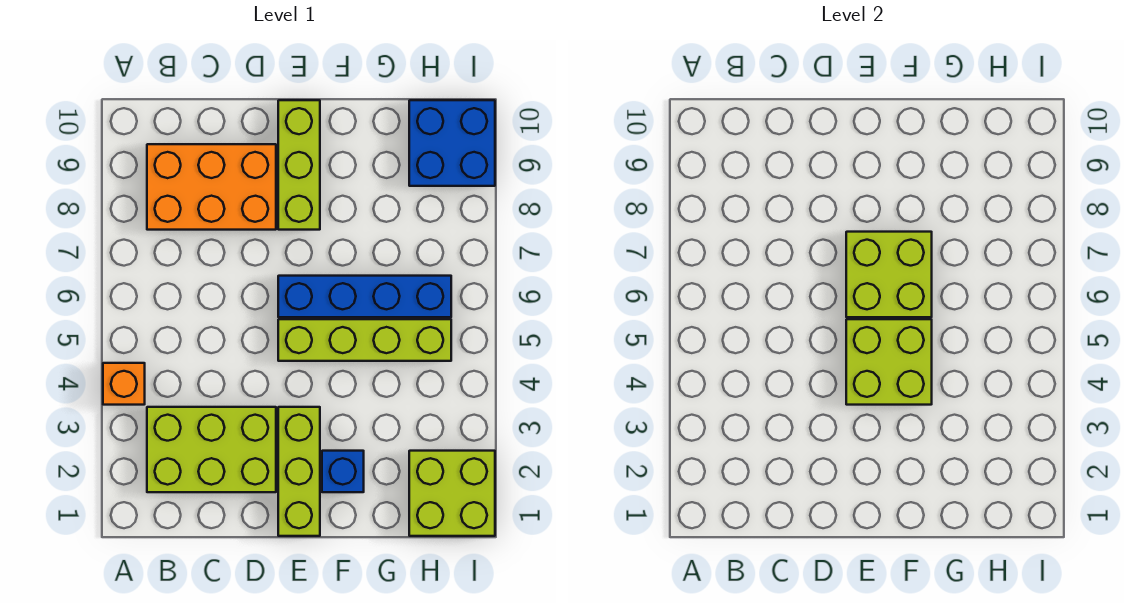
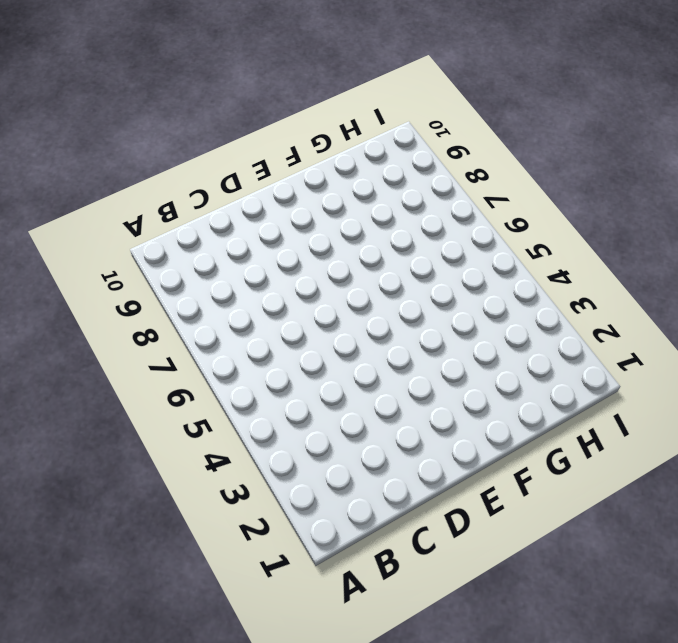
none -> orange brick A4 level 1
none -> lime brick B2:D3 level 1
none -> orange brick B8:D9 level 1

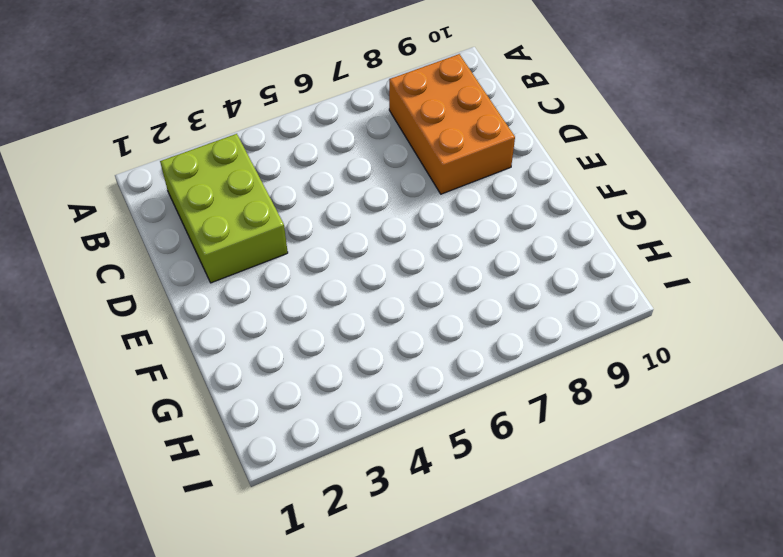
none -> orange brick A4 level 1
none -> lime brick E1:E3 level 1
none -> lime brick E5:H5 level 1

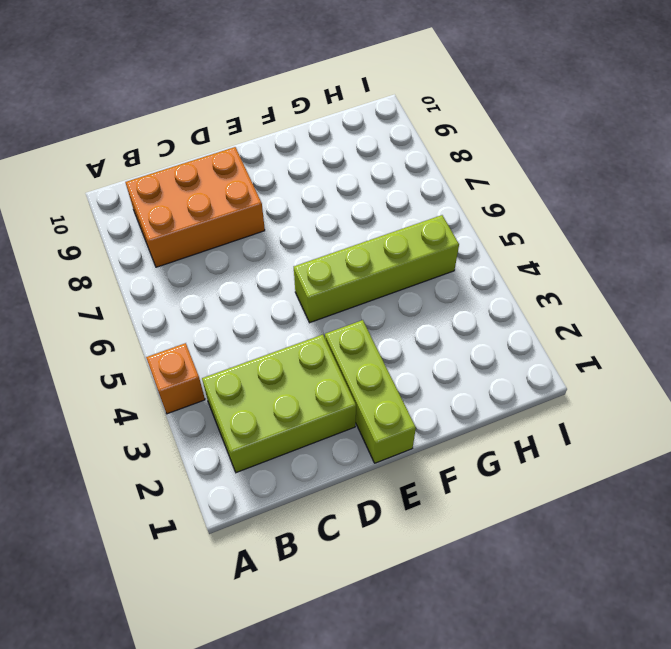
none -> blue brick E6:H6 level 1
none -> lime brick E8:E10 level 1
none -> blue brick F2 level 1

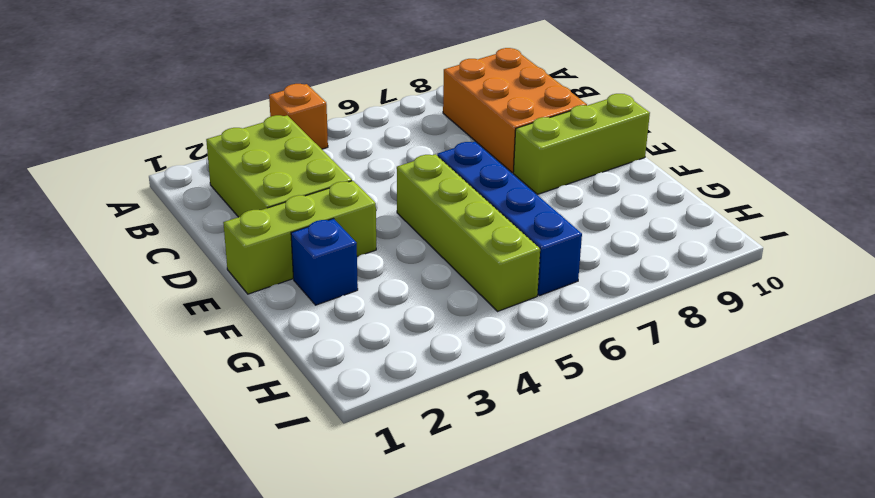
none -> lime brick H1:I2 level 1
none -> blue brick H9:I10 level 1
none -> lime brick E4:F5 level 2

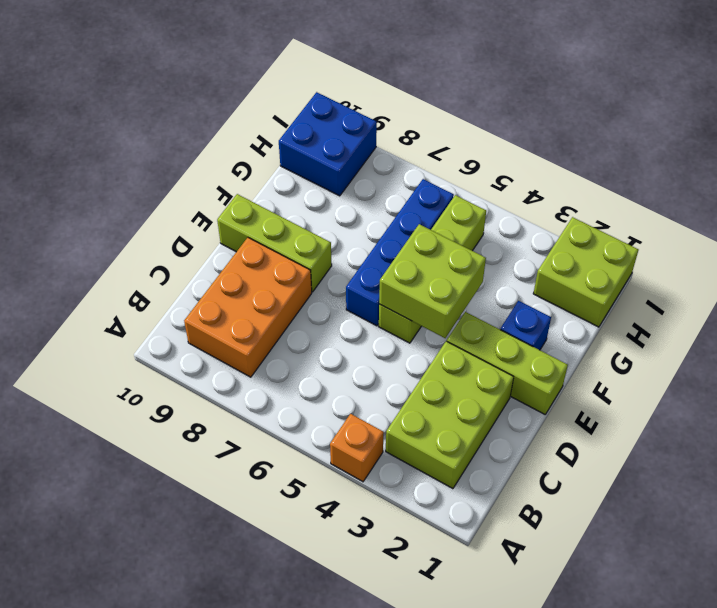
none -> lime brick E6:F7 level 2

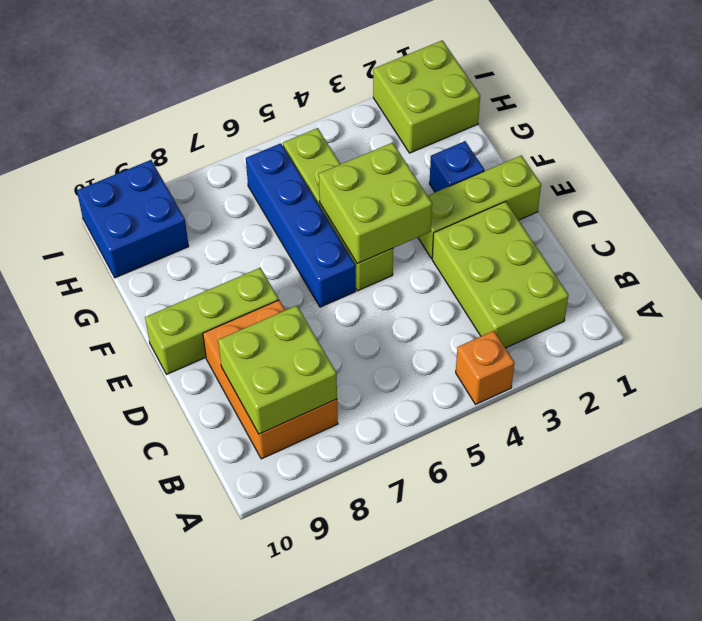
lime brick B8:C9 level 2 -> lime brick E6:F7 level 2

